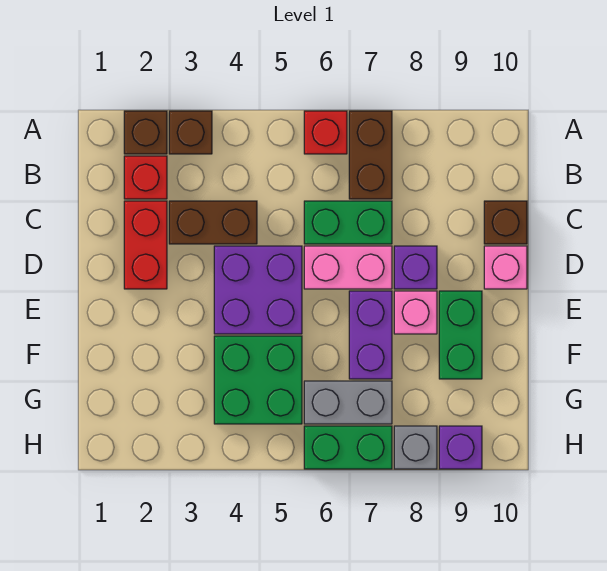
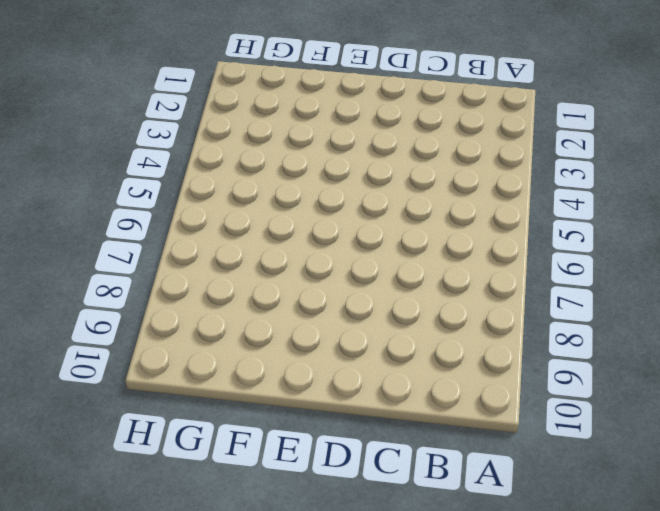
none -> brown brick A2 level 1
none -> brown brick A3 level 1
none -> red brick A6 level 1

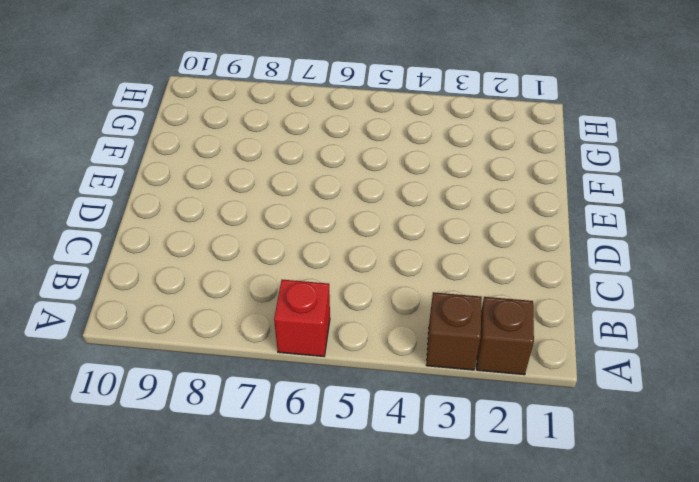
none -> brown brick A7:B7 level 1
none -> red brick B2 level 1
none -> red brick C2:D2 level 1

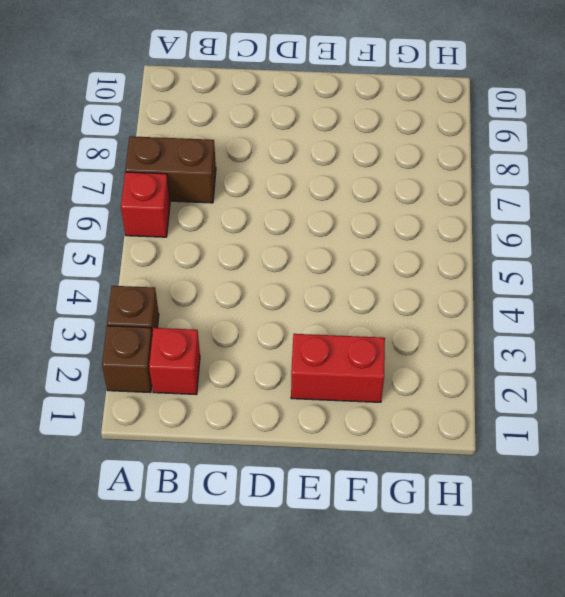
red brick E2:F2 level 1 -> red brick C2:D2 level 1
none -> brown brick C3:C4 level 1
none -> green brick C6:C7 level 1
none -> brown brick C10 level 1

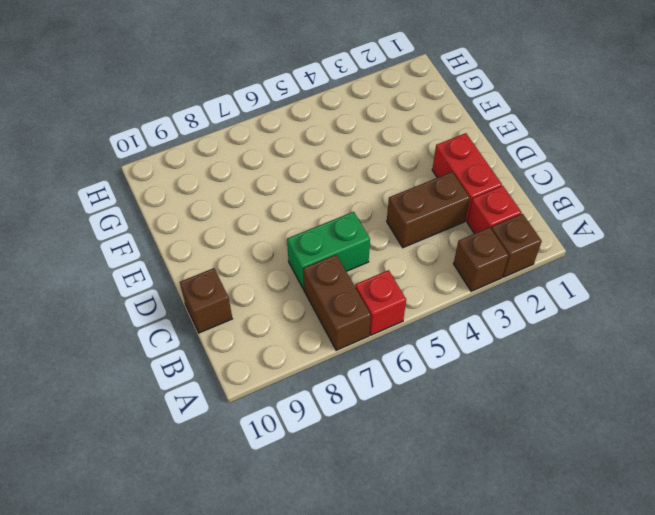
none -> purple brick D4:E5 level 1
none -> pink brick D6:D7 level 1
none -> purple brick D8 level 1

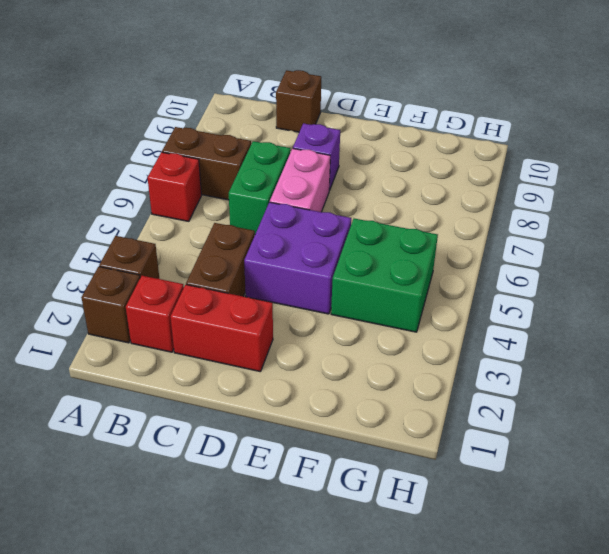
none -> pink brick D10 level 1
none -> purple brick E7:F7 level 1
none -> pink brick E8 level 1

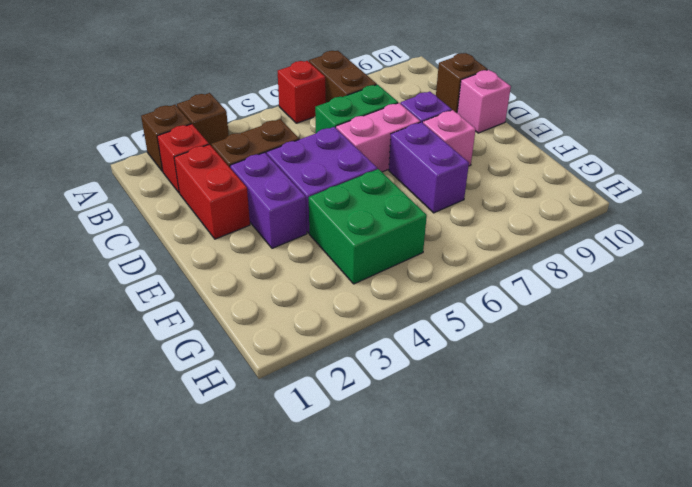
purple brick D3:E3 level 1 -> none
none -> green brick E9:F9 level 1
none -> grey brick G6:G7 level 1
none -> green brick H6:H7 level 1

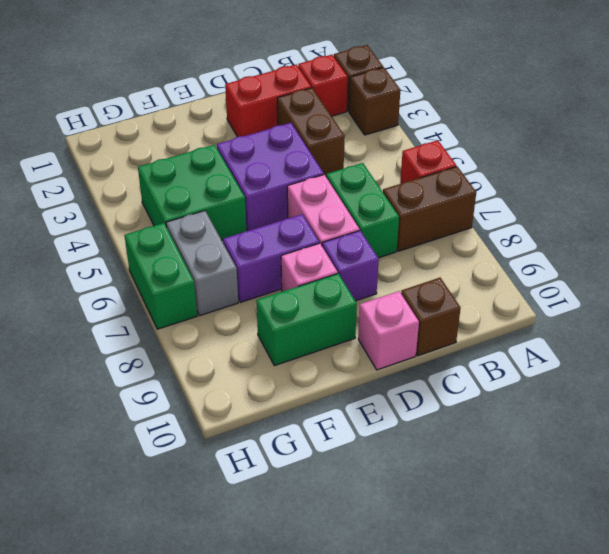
none -> grey brick H8 level 1
none -> purple brick H9 level 1

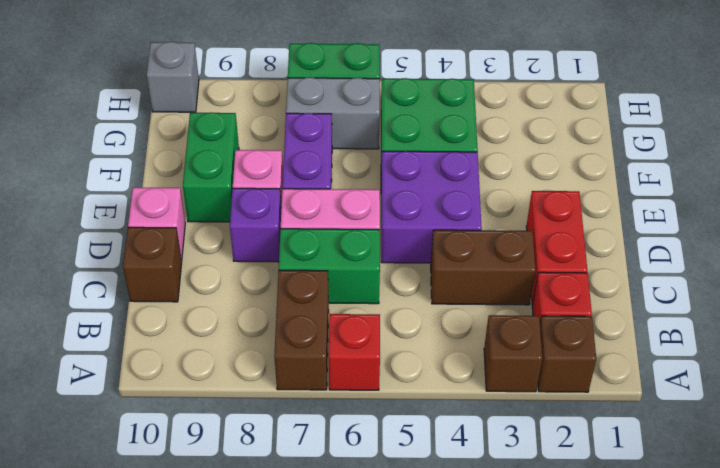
grey brick H10 level 1 -> grey brick H8 level 1
none -> purple brick H9 level 1

